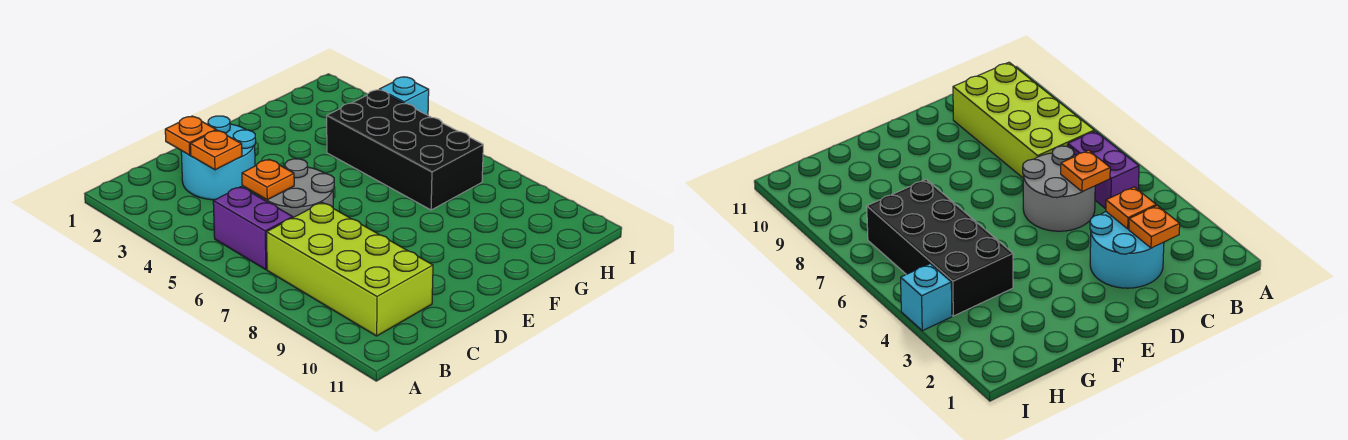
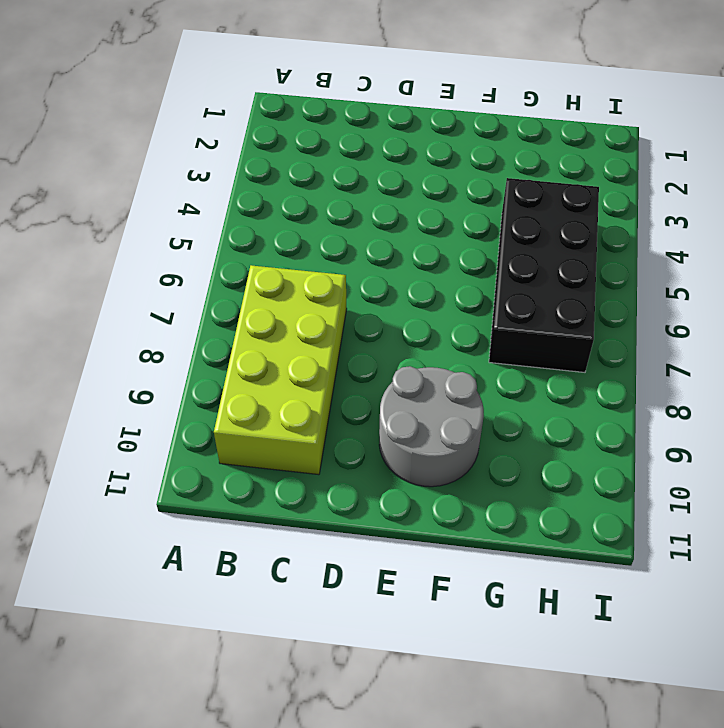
grey round brick E9:F10 level 1 -> grey round brick C5:D6 level 1
none -> purple brick B5:B6 level 1
none -> cyan round brick C2:D3 level 1

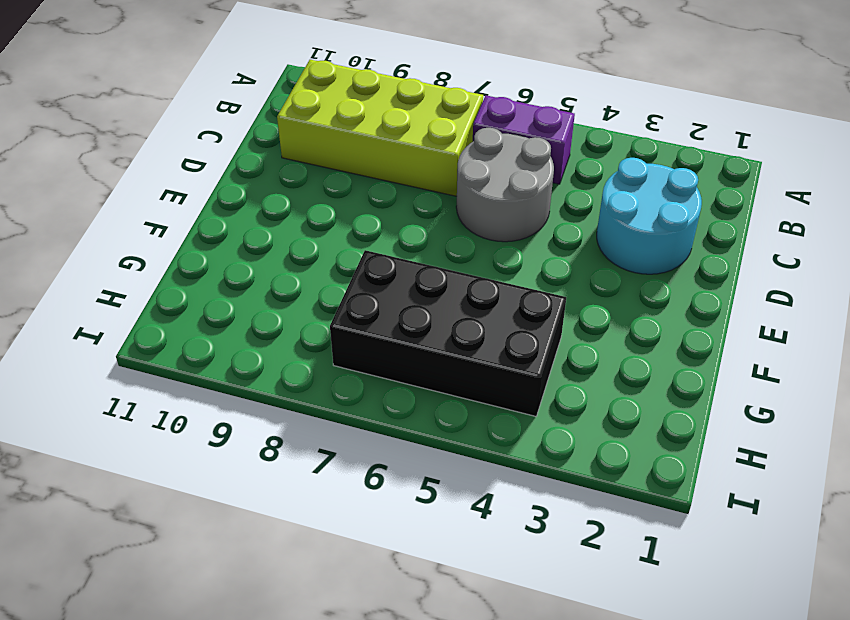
none -> cyan brick I4 level 1
none -> orange plate C2 level 2

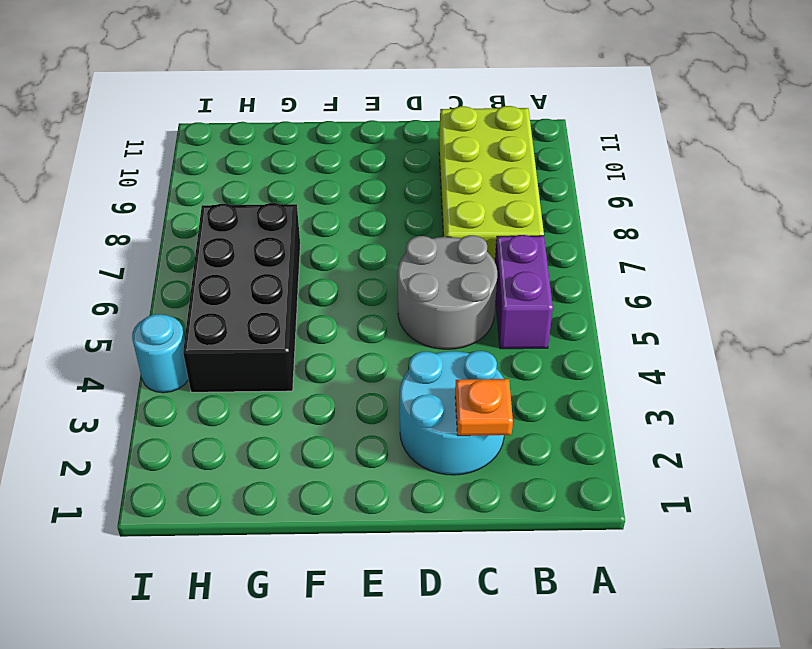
cyan round brick I4 level 1 -> cyan brick I4 level 1
none -> orange plate C3 level 2
none -> orange plate C5 level 2

